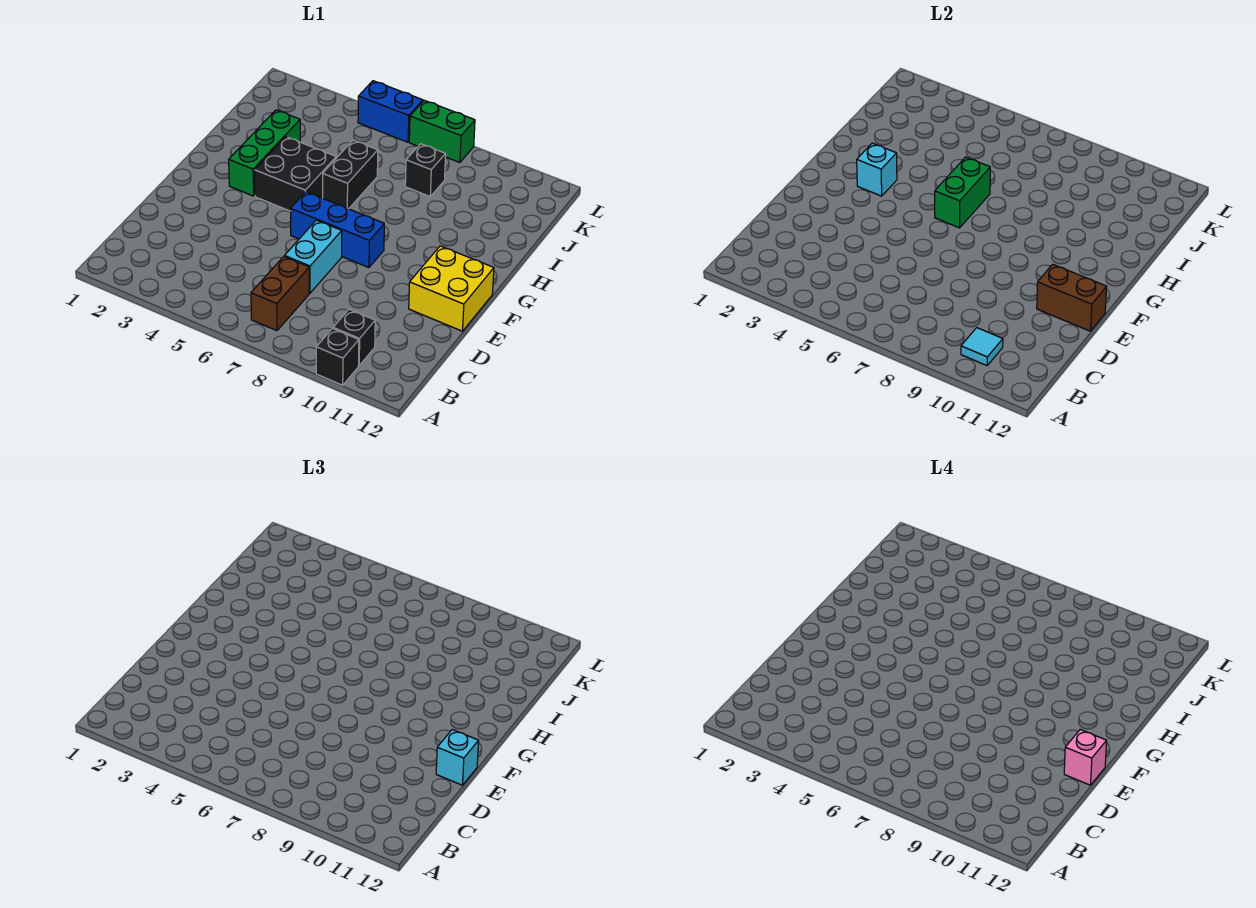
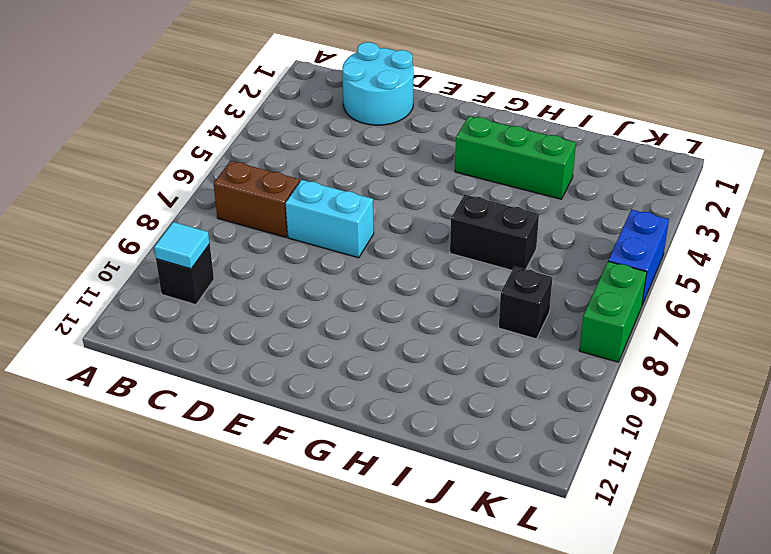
cyan round brick C1:D2 level 1 -> none
none -> black brick A10 level 1
none -> yellow brick E11:F12 level 1
none -> blue brick F6:F8 level 1

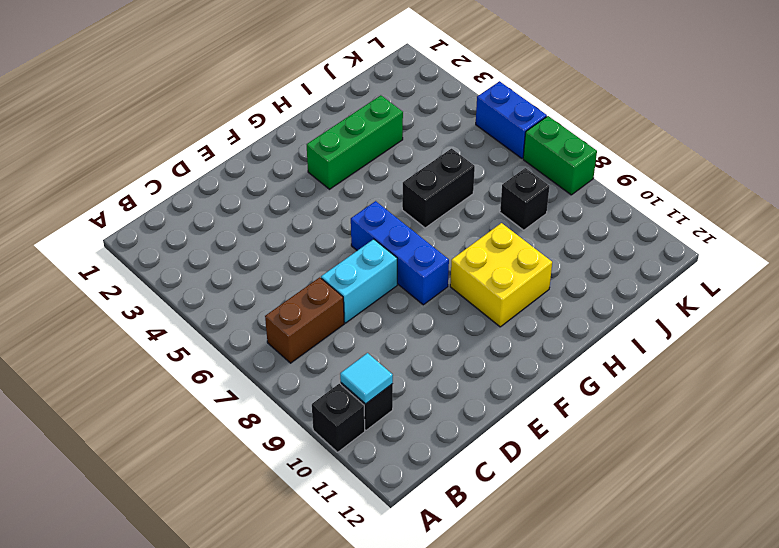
yellow brick G9:H10 level 1 -> yellow brick E11:F12 level 1
none -> black brick G4:H5 level 1
none -> brown brick E11:E12 level 2
none -> cyan brick G3 level 2

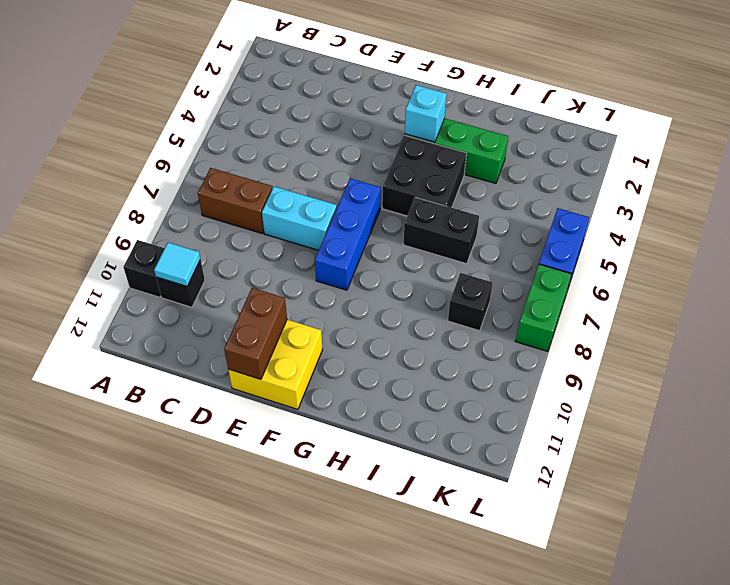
none -> green brick G6:H6 level 2
none -> cyan brick E12 level 3
none -> pink brick E12 level 4

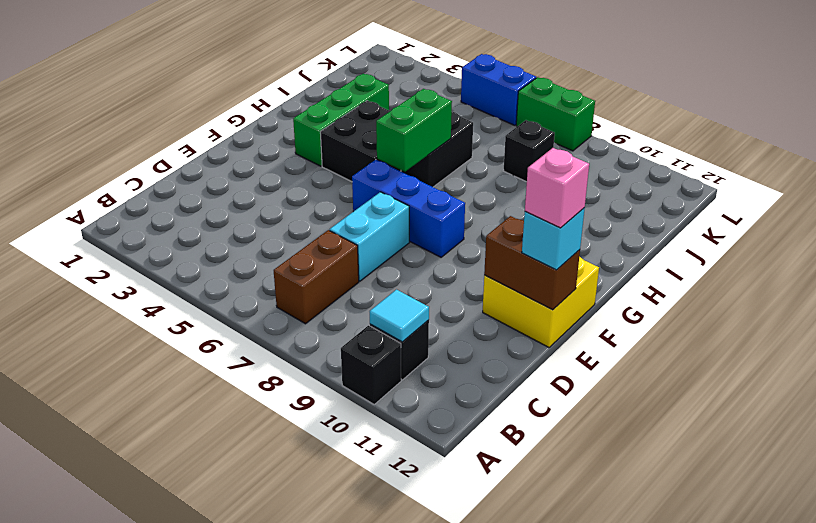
none -> cyan brick G3 level 2

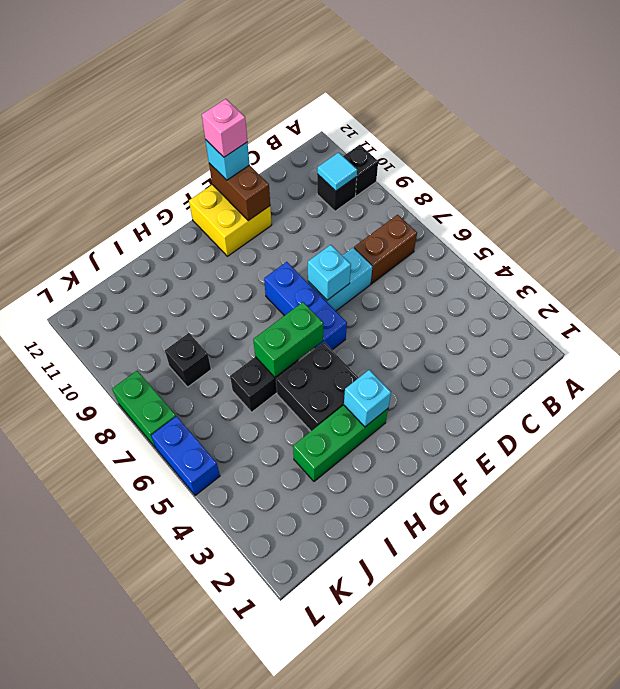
cyan brick E7 level 2 -> none

